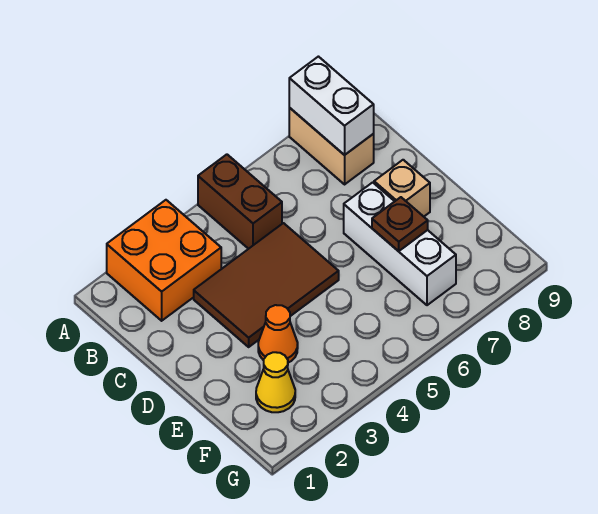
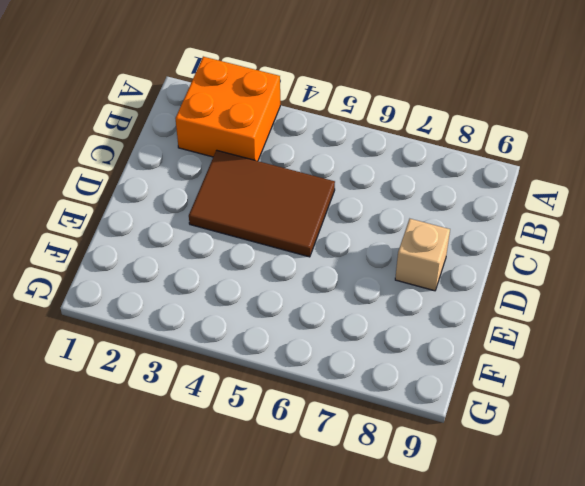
none -> brown brick A5:B5 level 1
none -> tan brick A8:B8 level 1

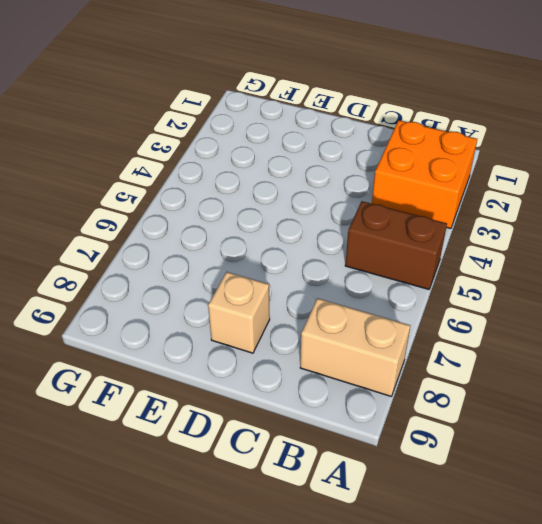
none -> brown tile C3:D5 level 1
none -> white brick D7:F7 level 1

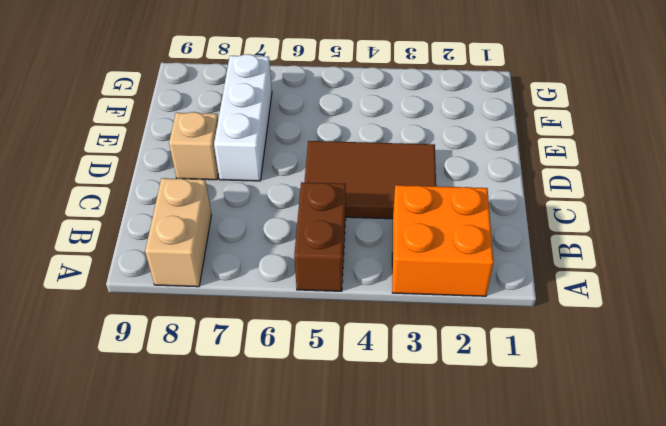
none -> orange cone E3 level 1
none -> yellow cone F2 level 1

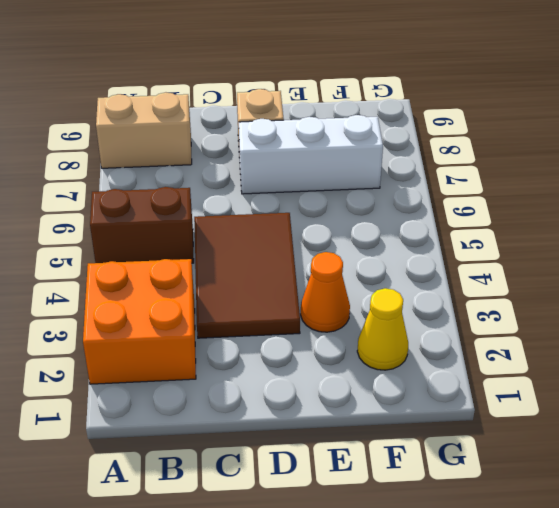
none -> white brick A8:B8 level 2
none -> brown plate E7 level 2

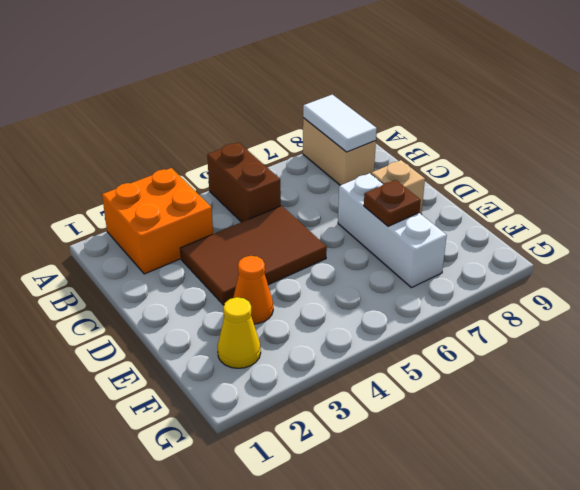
white tile A8:B8 level 2 -> white brick A8:B8 level 2

